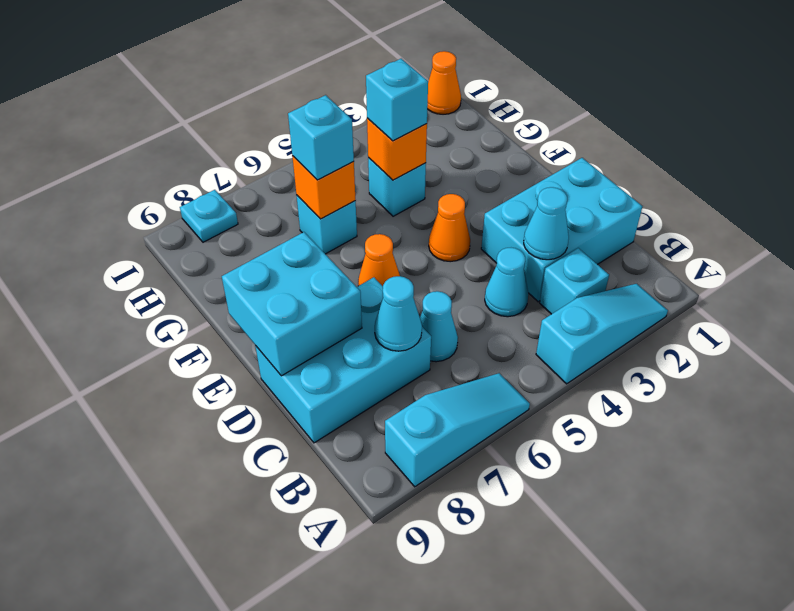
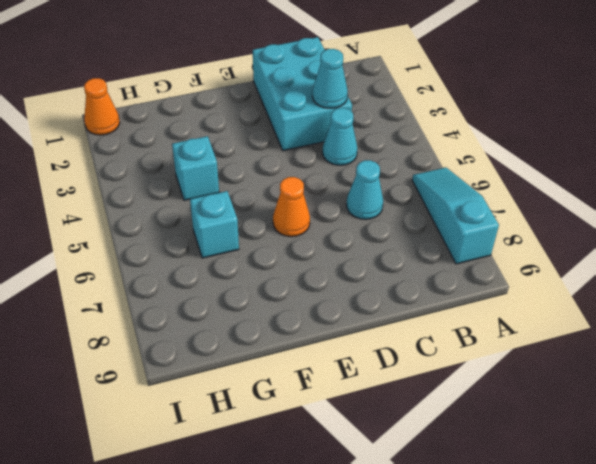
none -> cyan slope A2:A4 level 1 top 4
none -> cyan brick B3 level 1
none -> cyan brick C7:D9 level 1

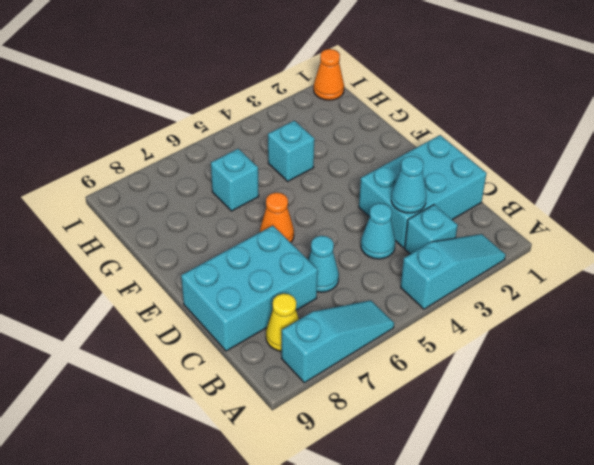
yellow cone B8 level 1 -> none
none -> orange cone E4 level 1
none -> cyan plate I8 level 1
none -> cyan cone C7 level 2

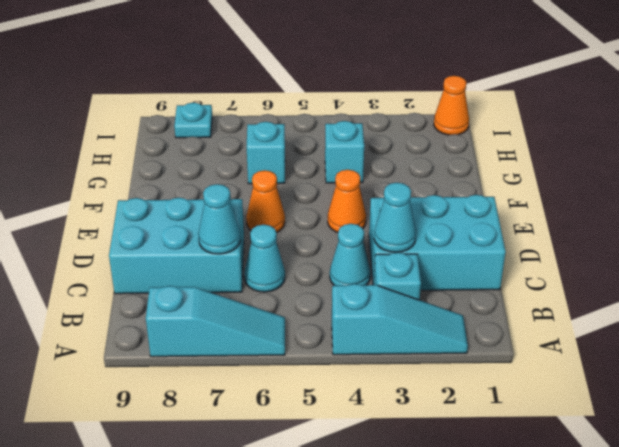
none -> cyan brick D8:E9 level 2
none -> orange brick G4 level 2
none -> orange brick G6 level 2

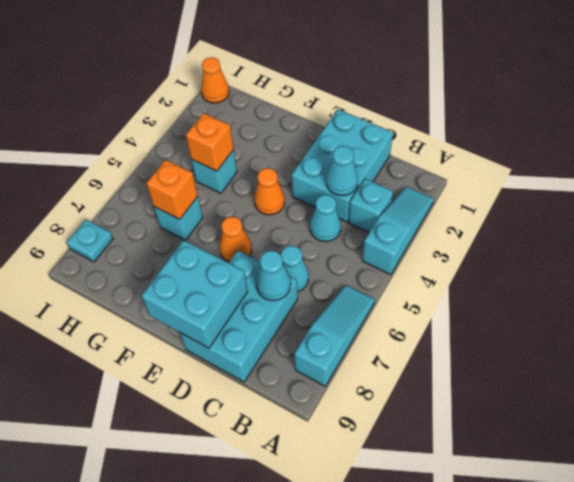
none -> cyan brick G4 level 3
none -> cyan brick G6 level 3

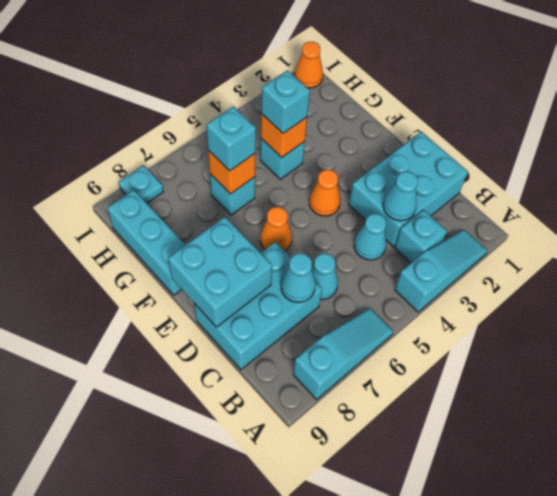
cyan brick F9:H9 level 1 -> none

